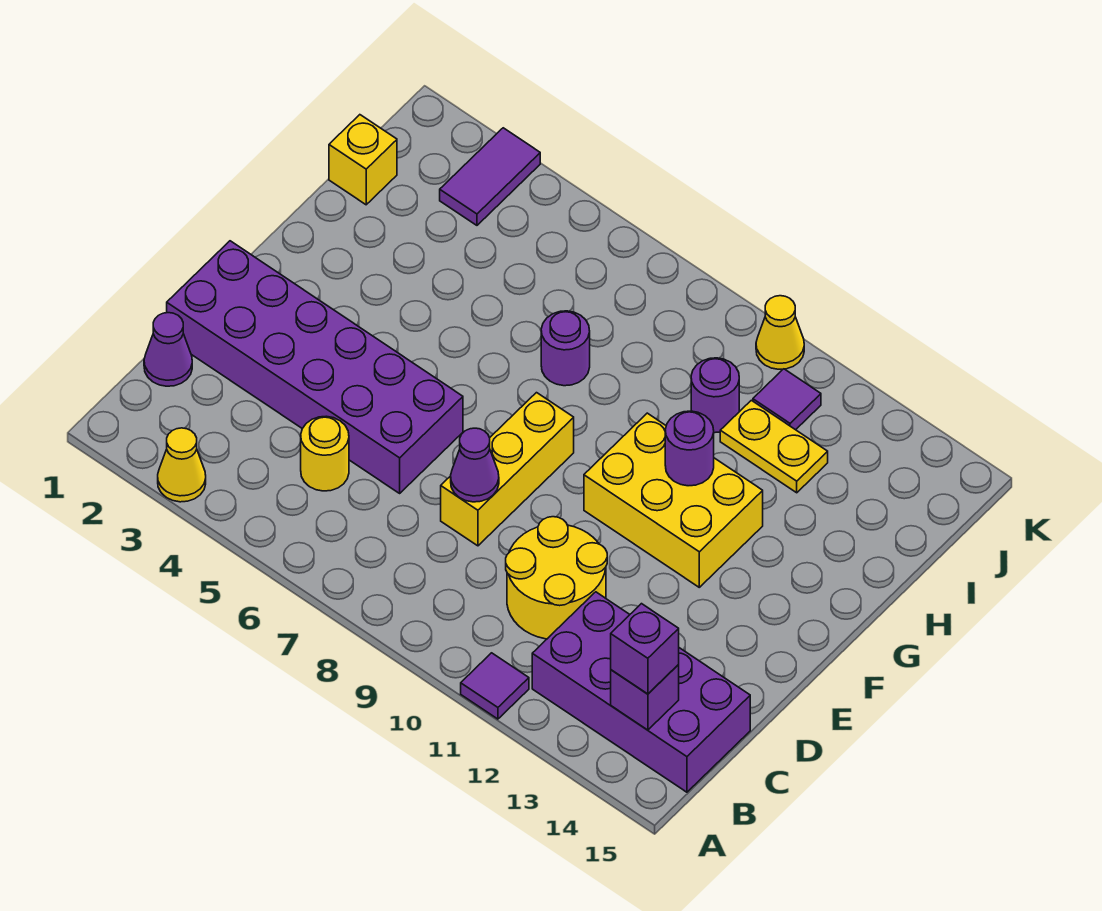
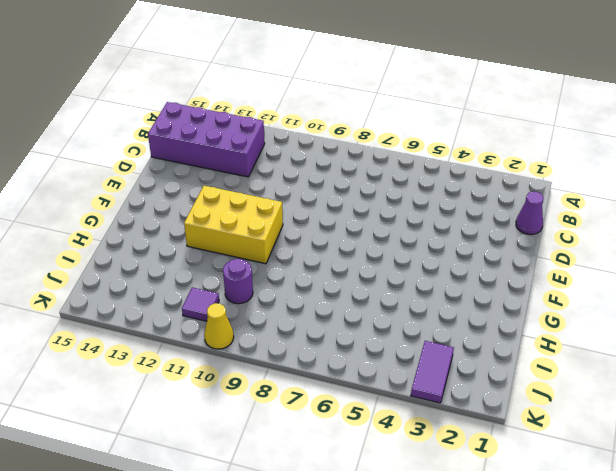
none -> yellow cone A3 level 1
none -> purple tile A11 level 1
none -> yellow round brick C5 level 1

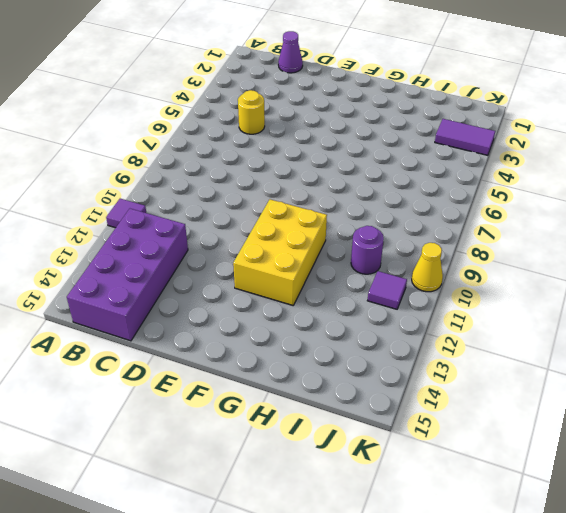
none -> yellow cone A3 level 1
none -> yellow round brick C10:D11 level 1
none -> purple brick D1:E6 level 1

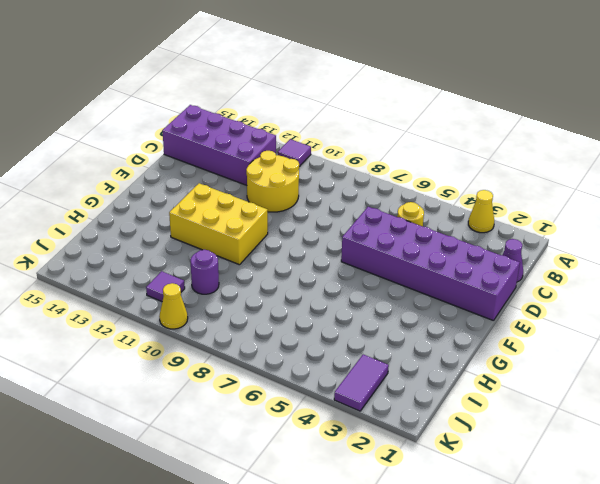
none -> yellow brick D8:F8 level 1
none -> purple round brick H7 level 1
none -> yellow brick I1 level 1

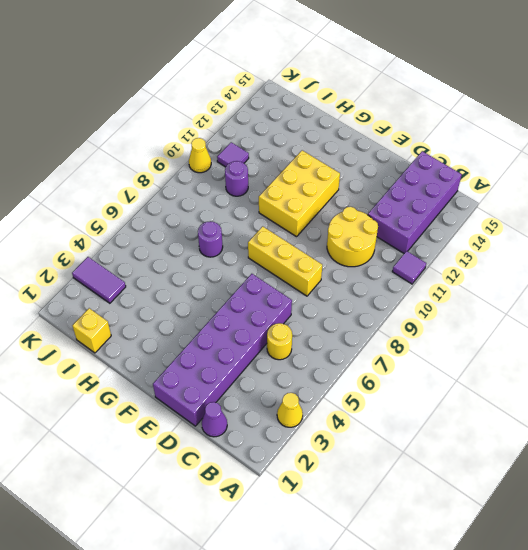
none -> yellow plate I11:I12 level 1
none -> purple brick B14 level 2
none -> purple cone D8 level 2

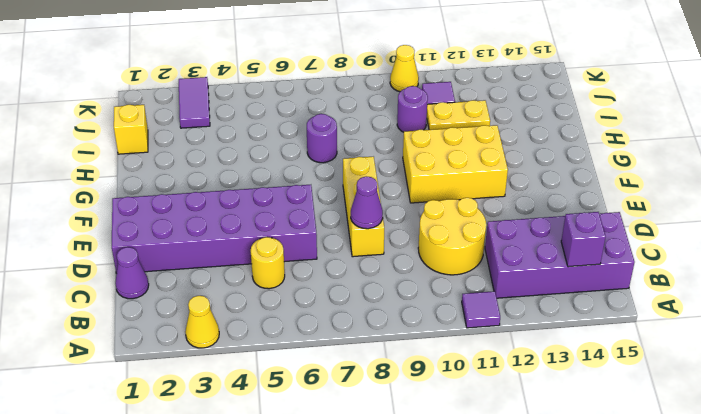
none -> purple round brick G11 level 2
none -> purple brick B14 level 3

